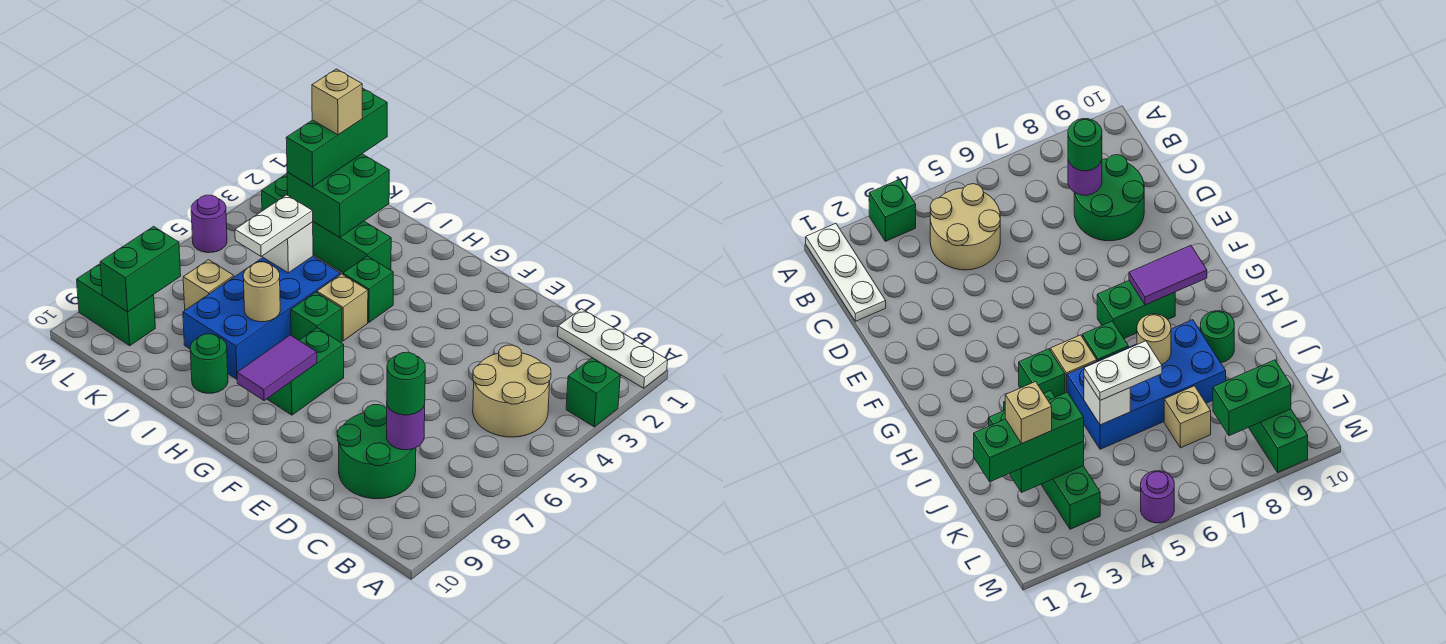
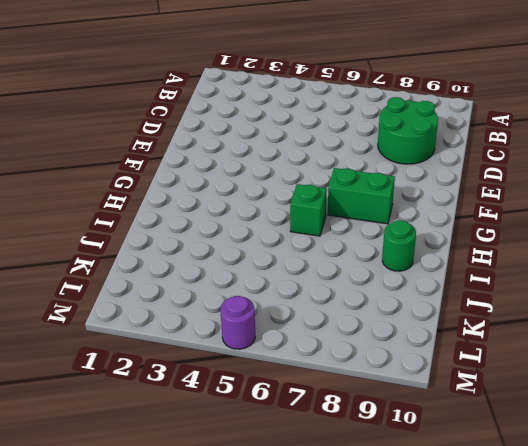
none -> white plate A1:C1 level 1
none -> green brick A3 level 1
none -> tan round brick B4:C5 level 1

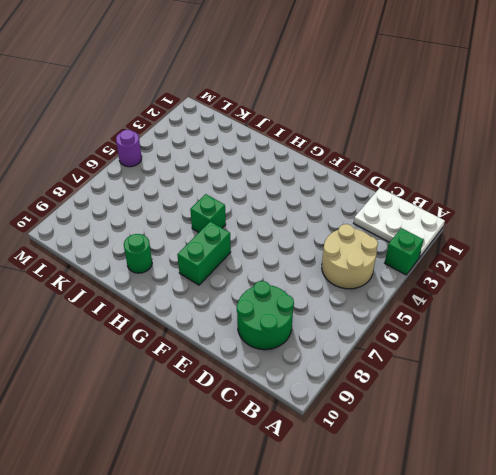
white plate A1:C2 level 1 -> white plate A1:C1 level 1
none -> green brick H4 level 1
none -> tan brick H5 level 1
none -> green brick I3:L3 level 1

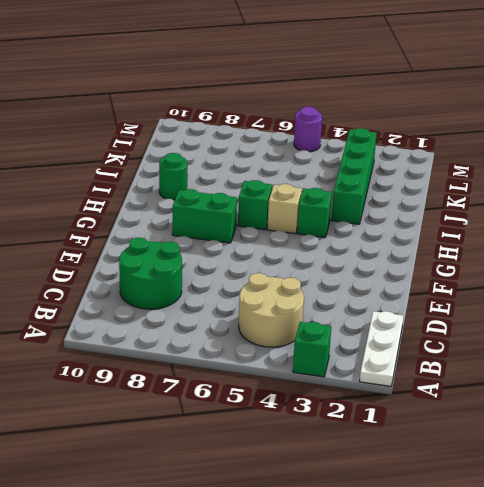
none -> blue brick I5:J8 level 1
none -> tan brick K7 level 1
none -> green brick L9:M9 level 1

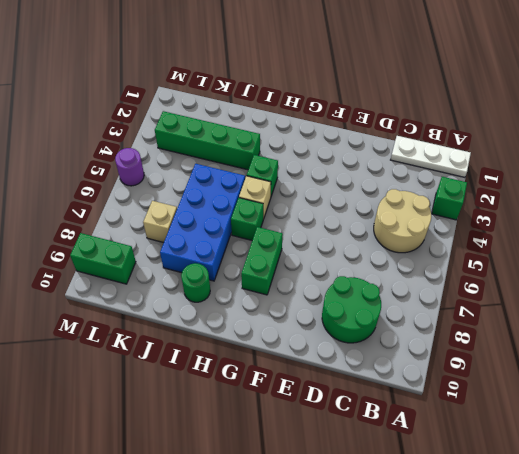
none -> purple round brick C8 level 2
none -> purple tile G8:G9 level 2
none -> tan round brick I7 level 2

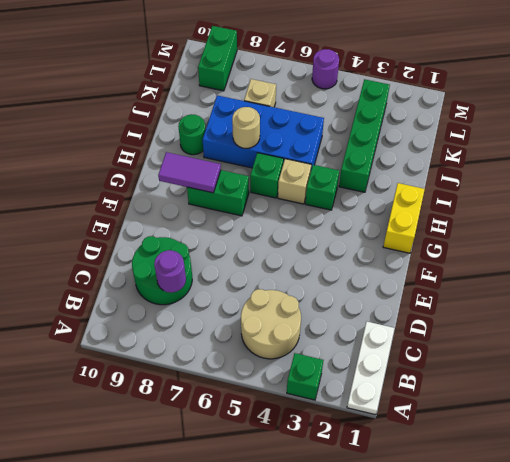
yellow brick G1:H1 level 1 -> none
none -> green brick J2:K3 level 2
none -> white brick J5 level 2
none -> green brick L8:L9 level 2

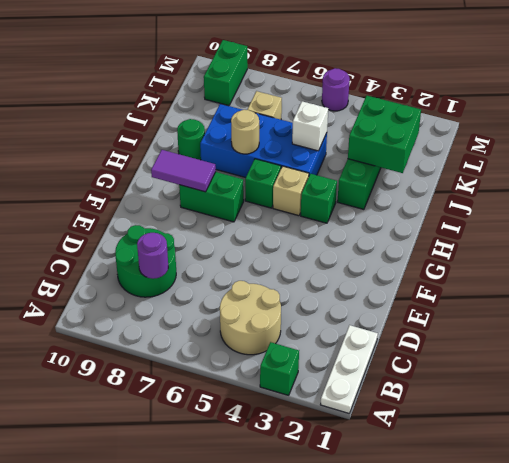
none -> green brick L8:L9 level 2
none -> green round brick C8 level 3
none -> white plate J5:J6 level 3

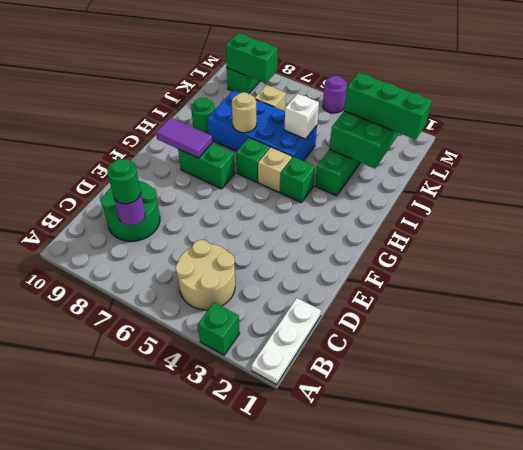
none -> white plate J5:J6 level 3
none -> tan brick K2 level 4

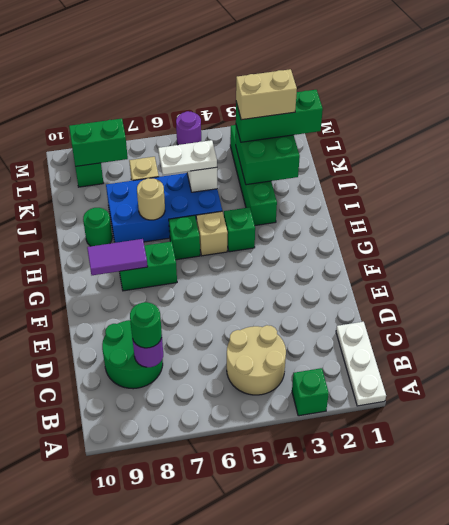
tan brick K2:K3 level 4 -> tan brick K2 level 4

